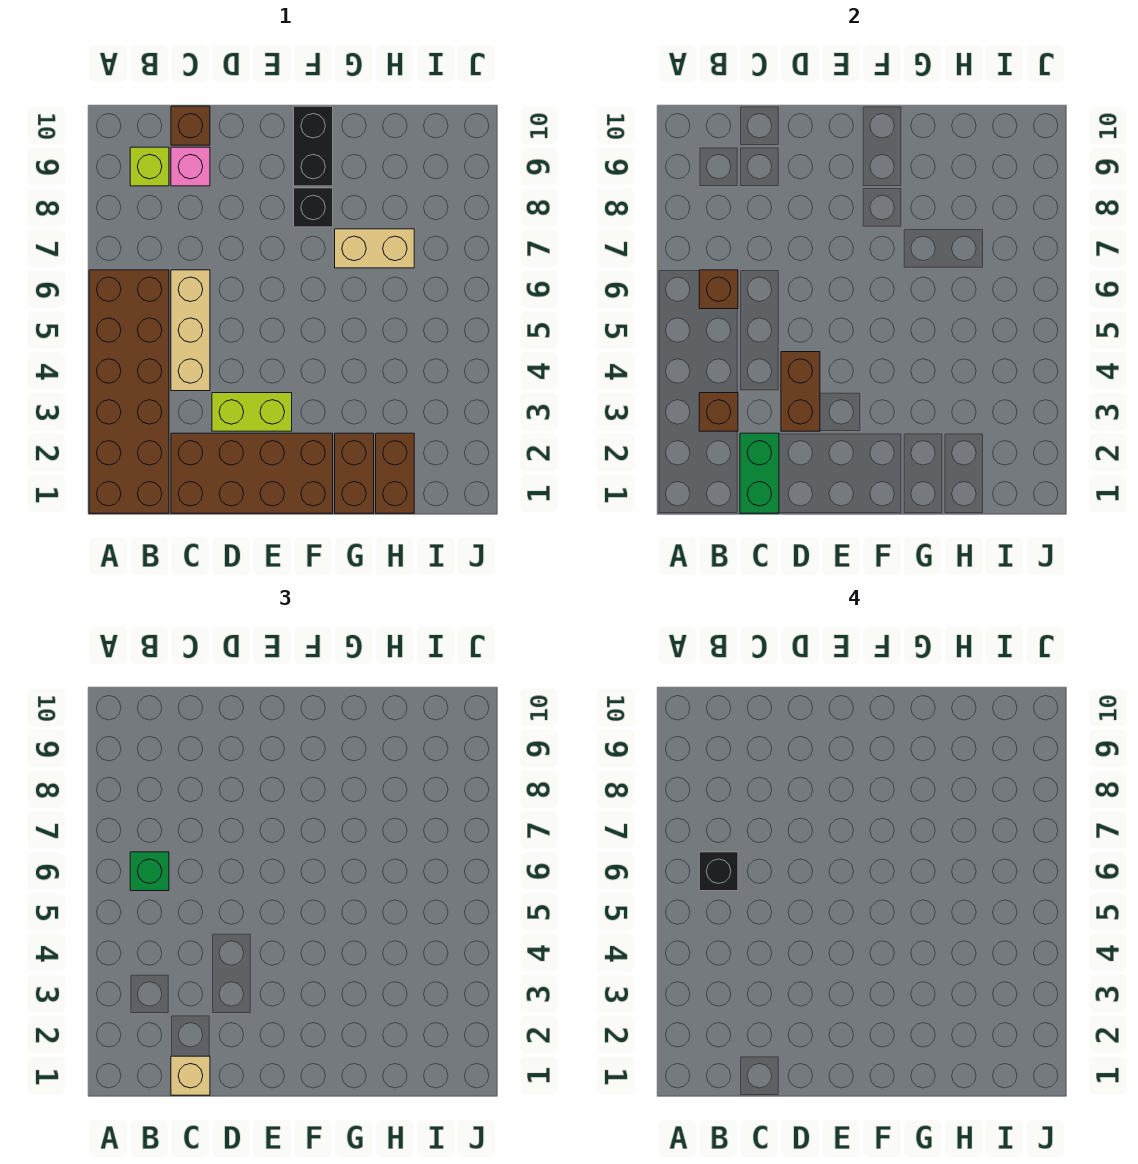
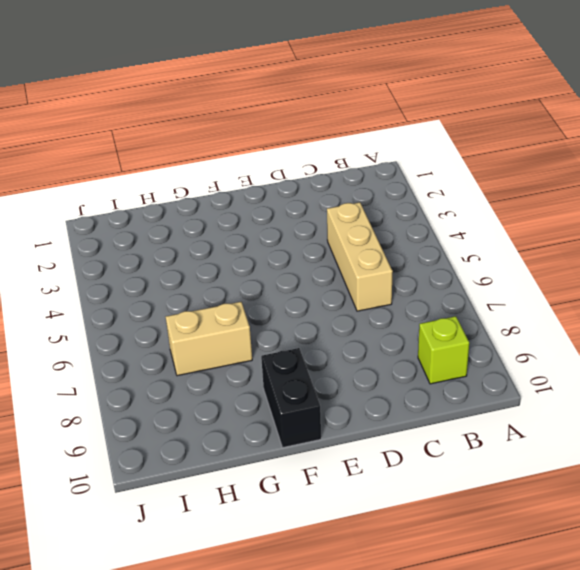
none -> brown brick A1:B6 level 1
none -> brown brick C1:F2 level 1
none -> pink brick C9 level 1

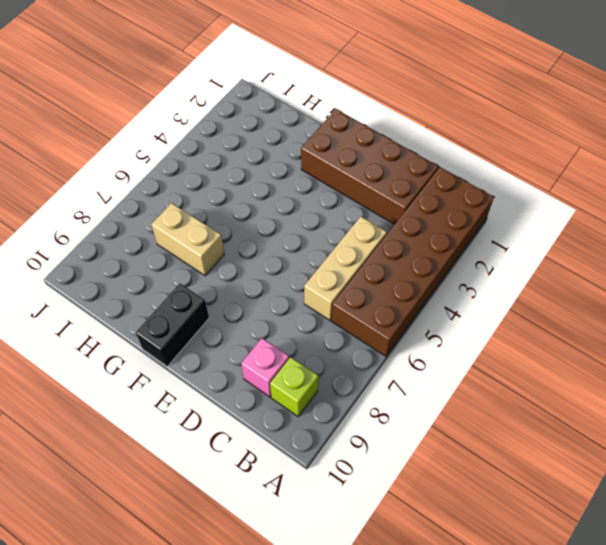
none -> brown brick C10 level 1
none -> lime brick D3:E3 level 1
none -> black brick F8 level 1

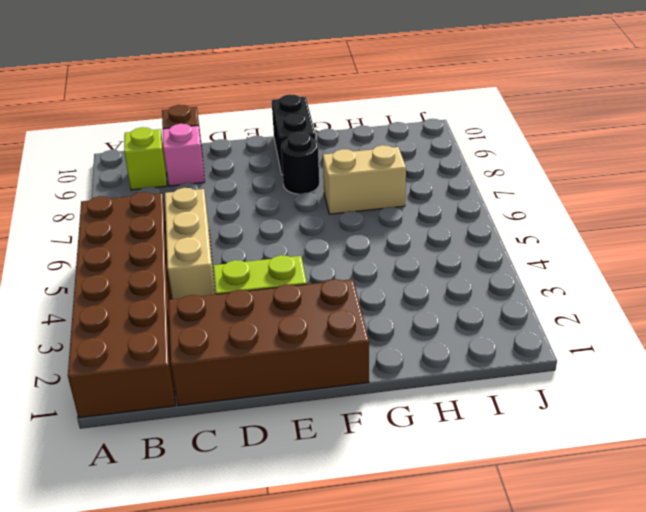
black round brick F8 level 1 -> black brick F8 level 1
none -> brown brick G1:G2 level 1
none -> brown brick H1:H2 level 1
none -> brown brick B3 level 2

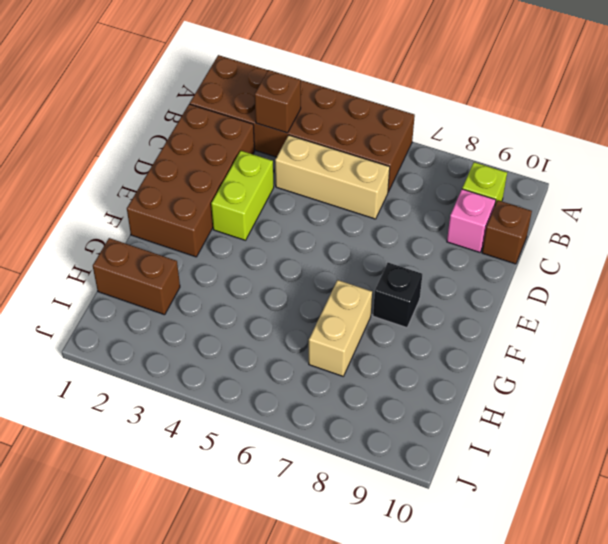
none -> black brick F9:F10 level 1
none -> brown brick G1:G2 level 1
none -> brown brick B6 level 2

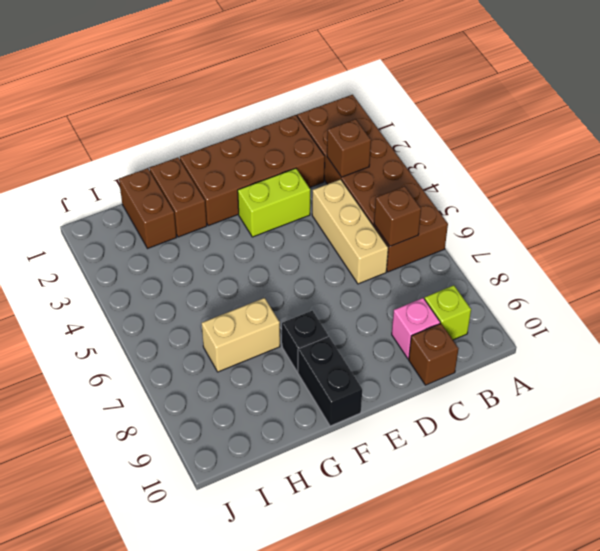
none -> green brick C1:C2 level 2
none -> brown brick D3:D4 level 2
none -> green brick B6 level 3

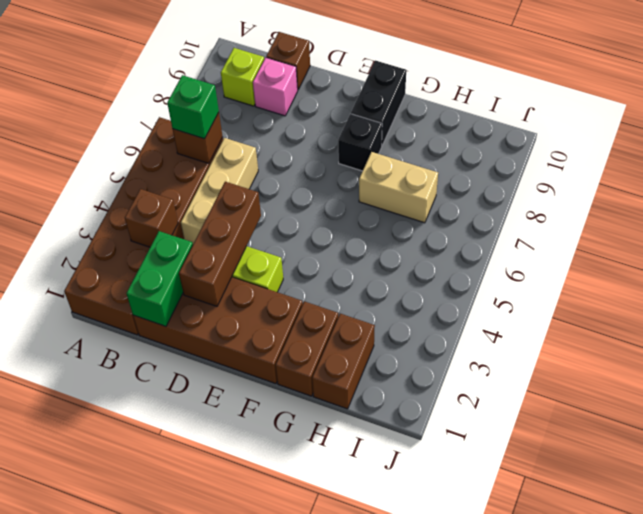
brown brick D2:D4 level 2 -> brown brick D3:D4 level 2
none -> tan brick C1 level 3
none -> black brick B6 level 4

